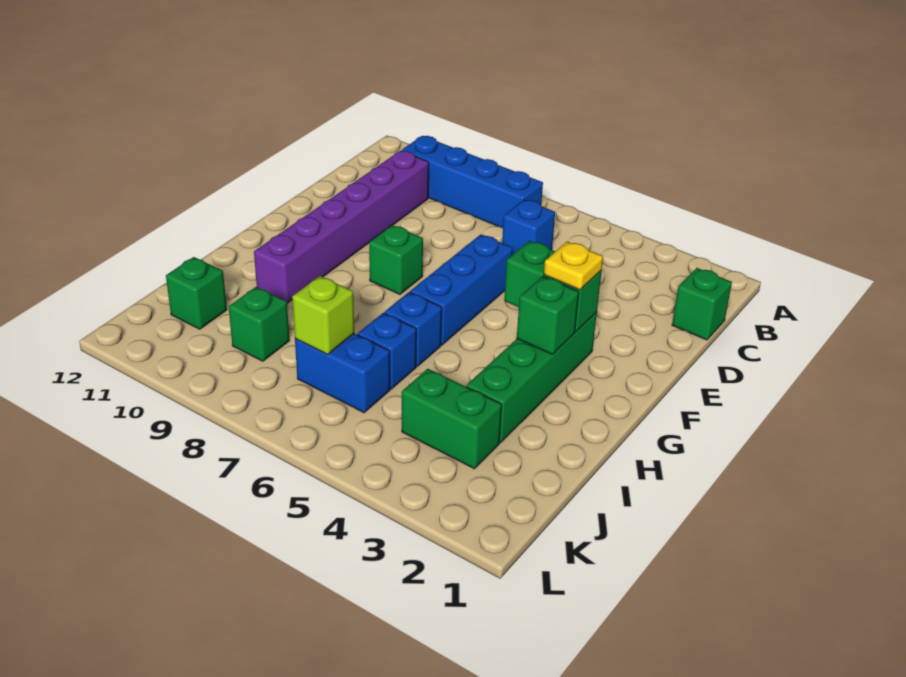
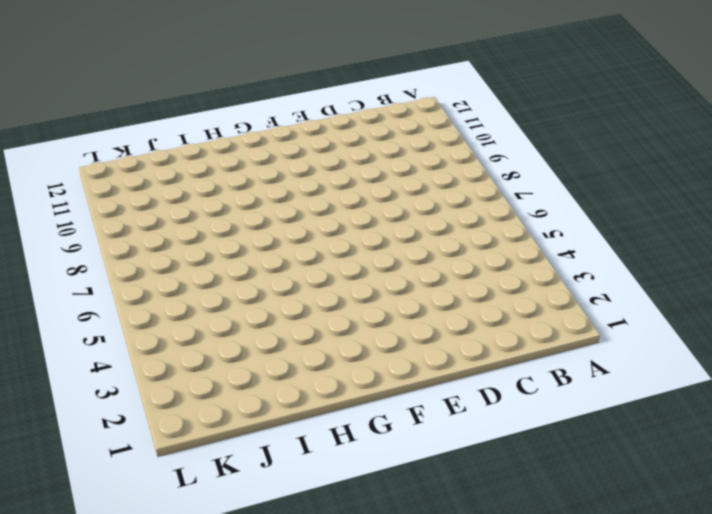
none -> blue brick B7:B10 level 1
none -> green brick C1 level 1
none -> blue brick C6 level 1

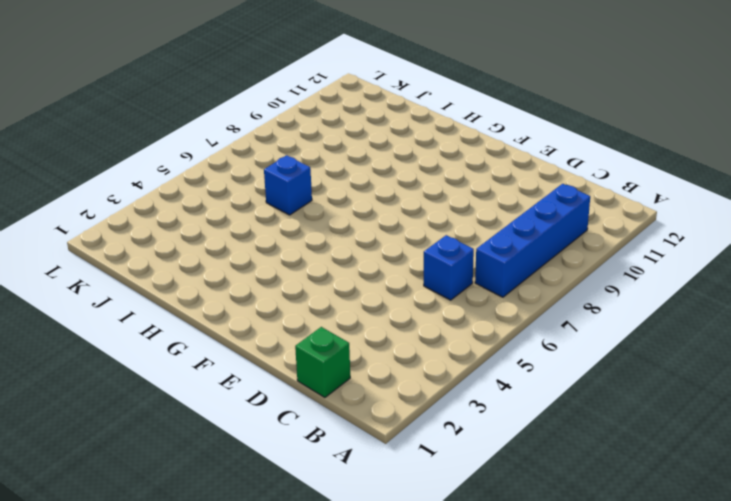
none -> purple brick C10:H10 level 1
none -> blue brick E6:G6 level 1
none -> green brick F3:I3 level 1

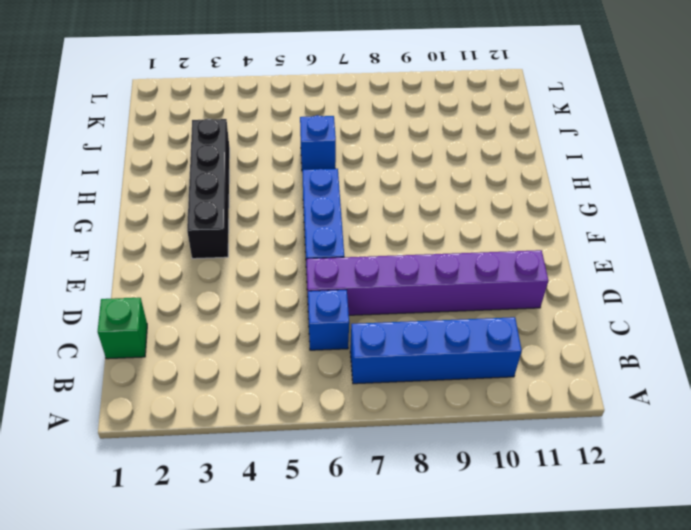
purple brick D6:D11 level 1 -> purple brick C10:H10 level 1
black brick F3:I3 level 1 -> green brick F3:I3 level 1
none -> green brick F8 level 1
none -> blue brick H6 level 1
none -> green brick J3:J4 level 1

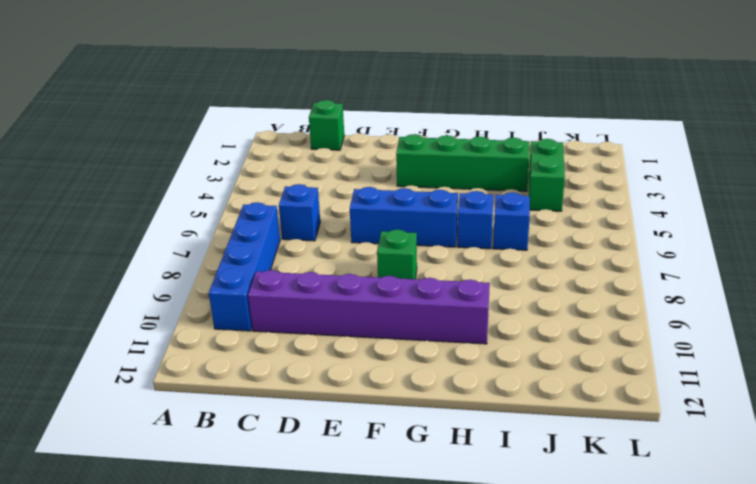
none -> blue brick J6:J7 level 1
none -> green brick J9 level 1
none -> green brick J11 level 1

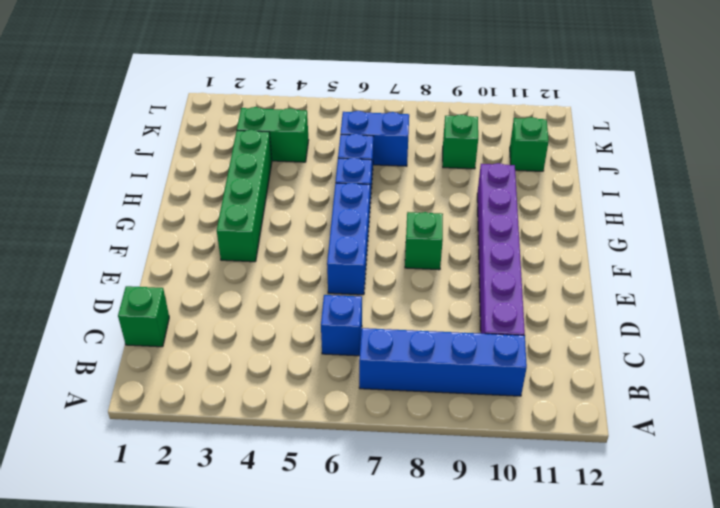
none -> green brick F3:F4 level 2
none -> green brick G3 level 2
none -> lime brick J7 level 2

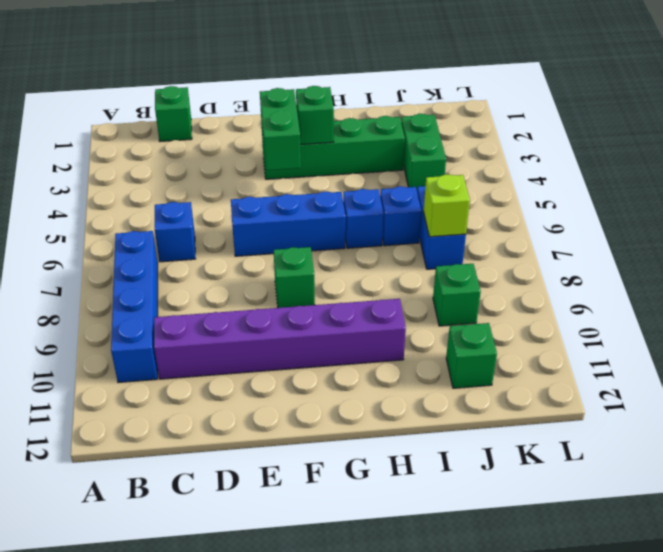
none -> yellow plate F3 level 3

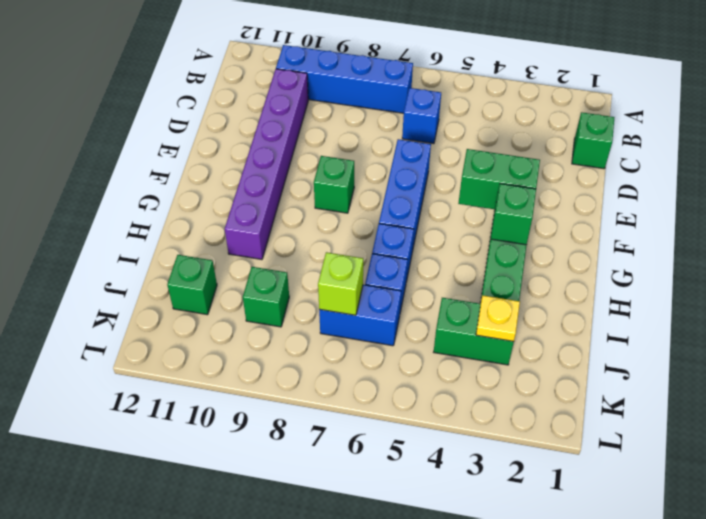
yellow plate J3 level 2 -> yellow plate F3 level 3

